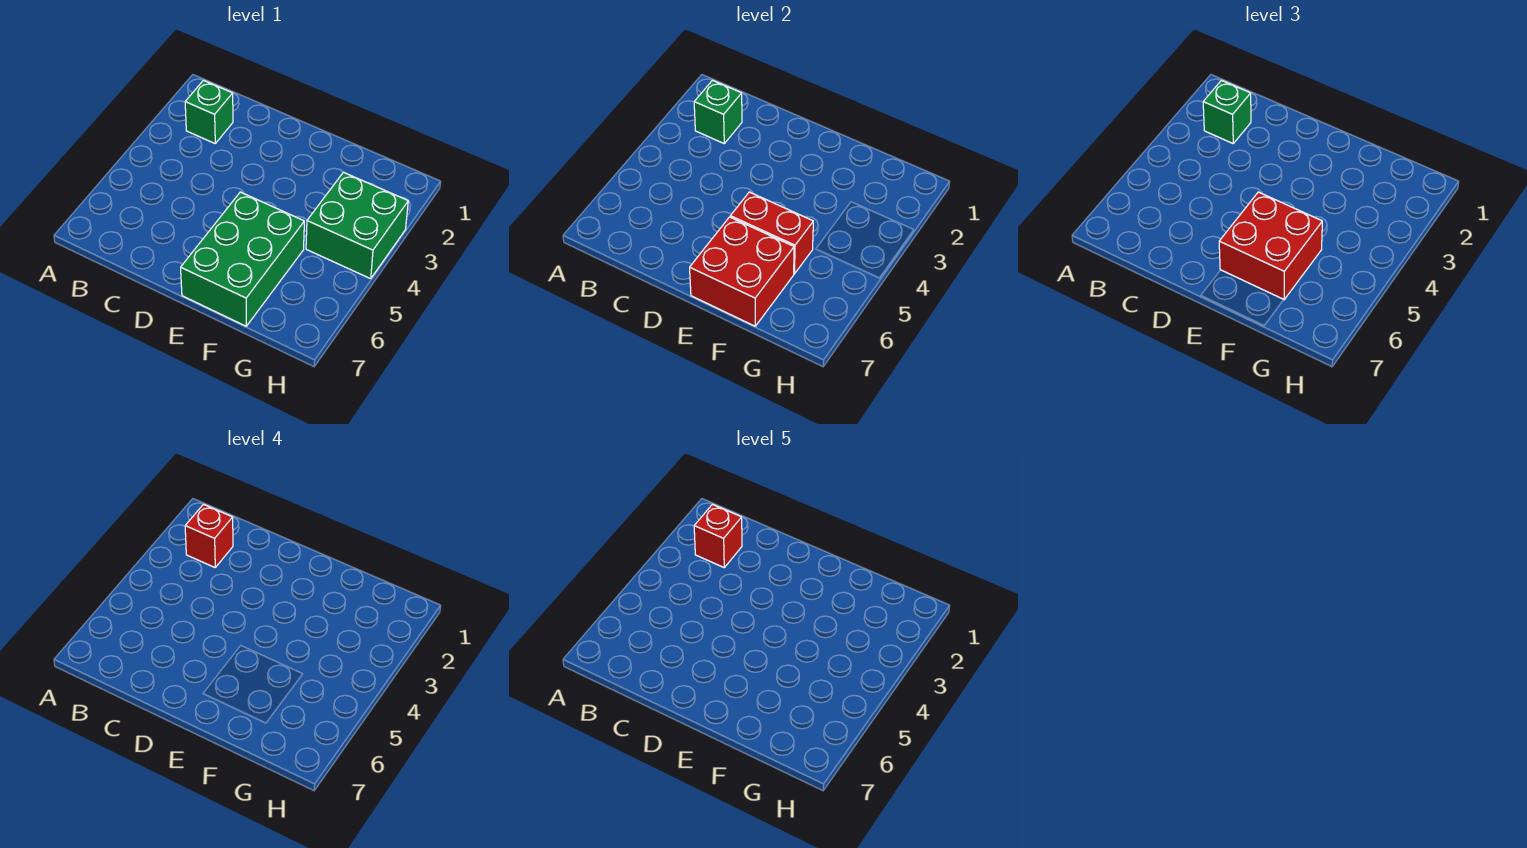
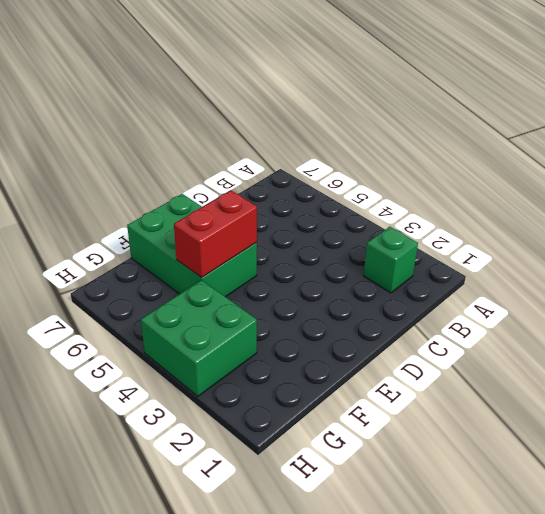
none -> green brick B2 level 2
none -> red brick E6:F7 level 2

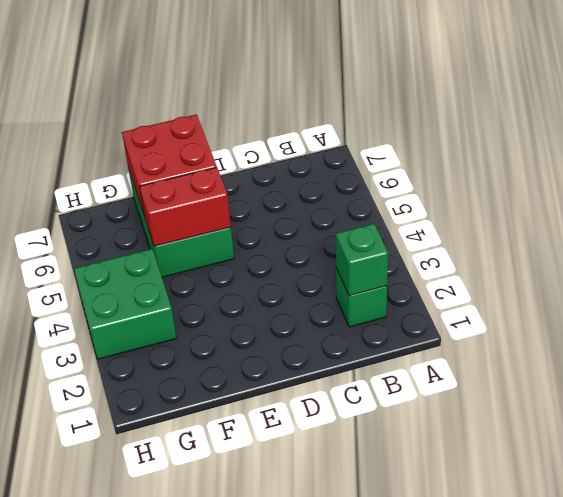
none -> green brick B2 level 3
none -> red brick E5:F6 level 3

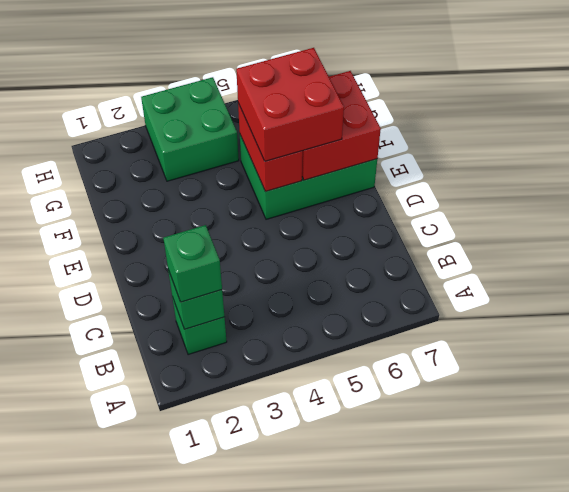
none -> red brick B2 level 4
none -> red brick B2 level 5

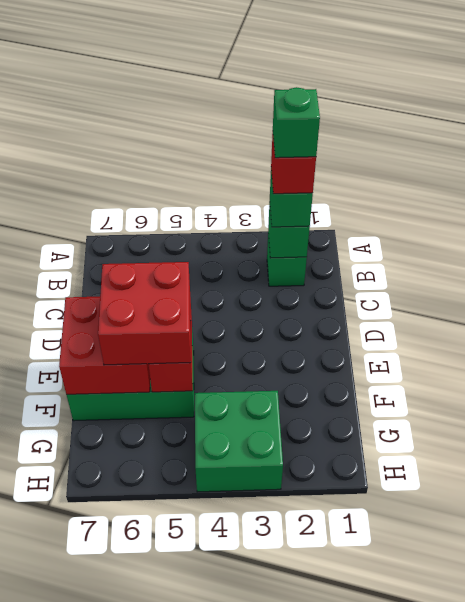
green brick B2 level 5 -> red brick B2 level 5

